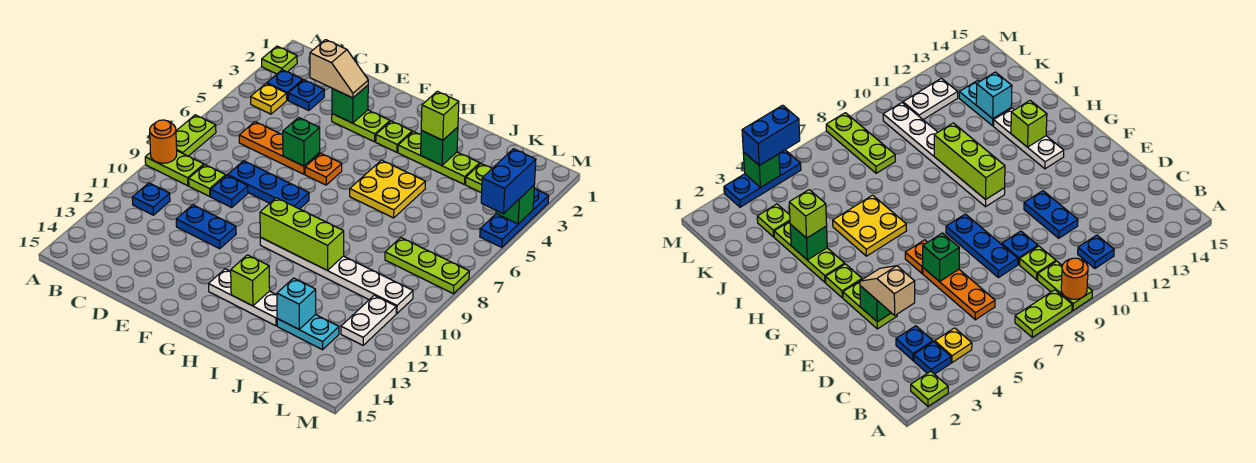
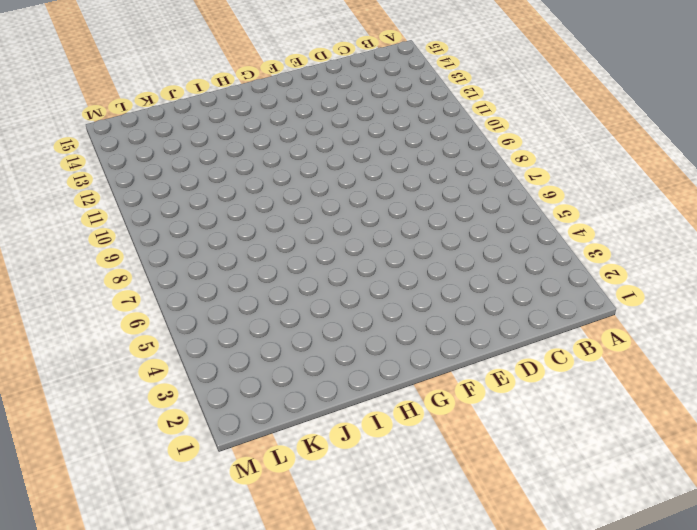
none -> lime plate A2 level 1
none -> lime plate A7:A8 level 1
none -> lime plate A9:B9 level 1
none -> blue plate B3 level 1

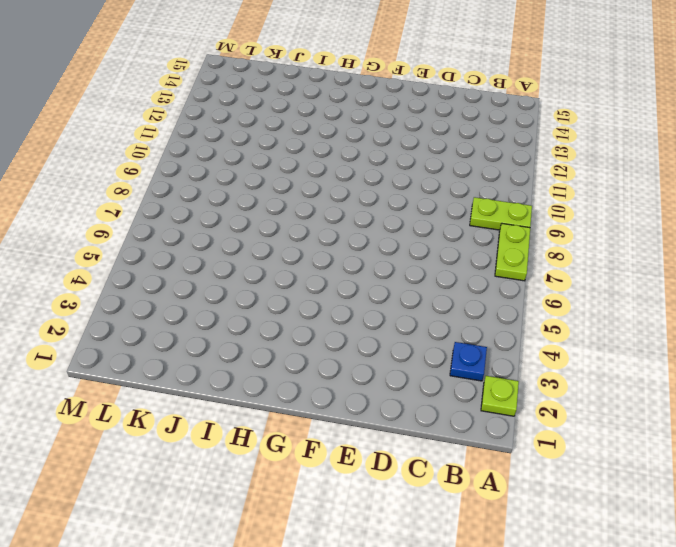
none -> yellow plate B4 level 1
none -> blue plate B11 level 1
none -> blue plate C3 level 1
none -> orange plate C6:E6 level 1

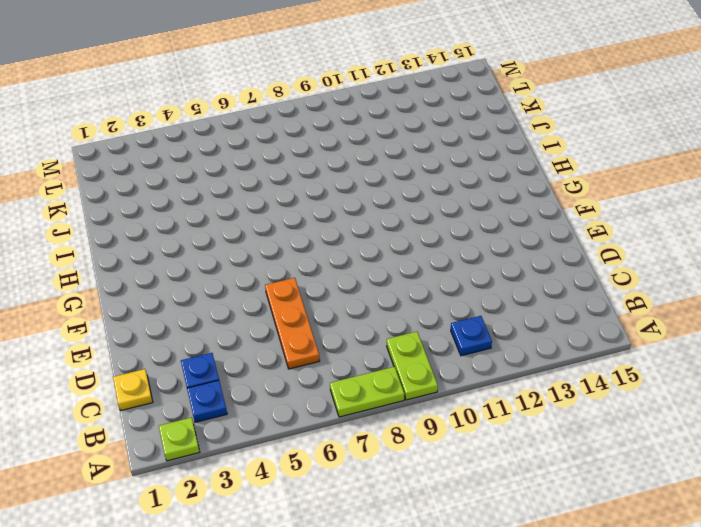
yellow plate C1 level 1 -> yellow plate B4 level 1
none -> lime plate C9 level 1
none -> blue plate D8:F8 level 1
none -> blue plate D9 level 1
none -> blue plate D11:E11 level 1

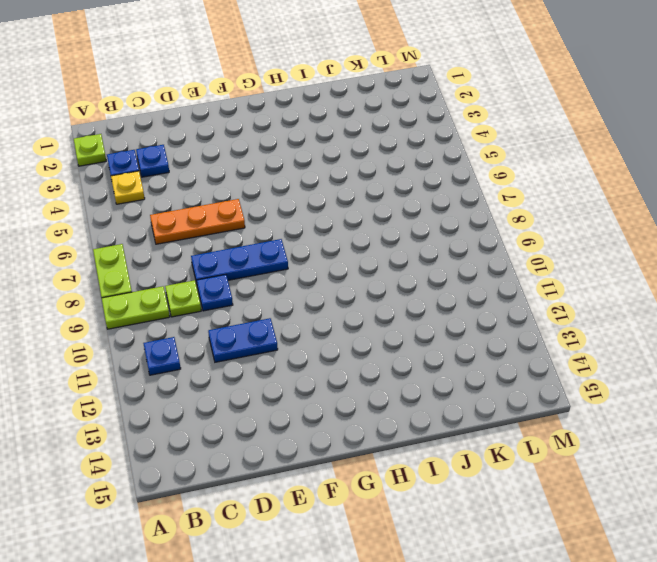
none -> lime plate E3:F3 level 1
none -> orange plate F6 level 1
none -> lime plate G3 level 1
none -> white plate G10:L10 level 1

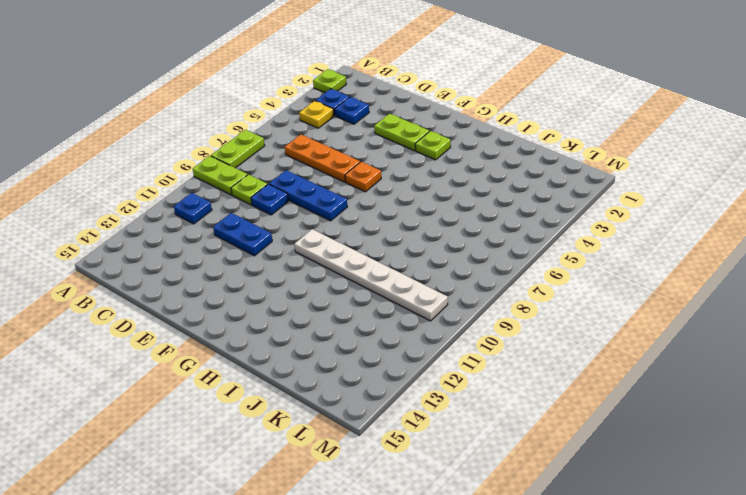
none -> white plate G13:I13 level 1
none -> lime plate H3:J3 level 1
none -> yellow plate H5:I6 level 1
none -> cyan plate J13:K13 level 1

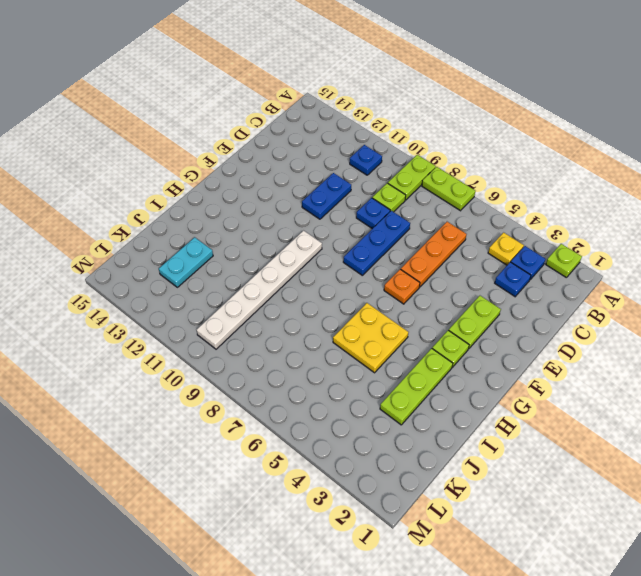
none -> white plate G13:I13 level 1
none -> lime plate K3 level 1
none -> lime plate K8:M8 level 1
none -> white plate L11:L12 level 1

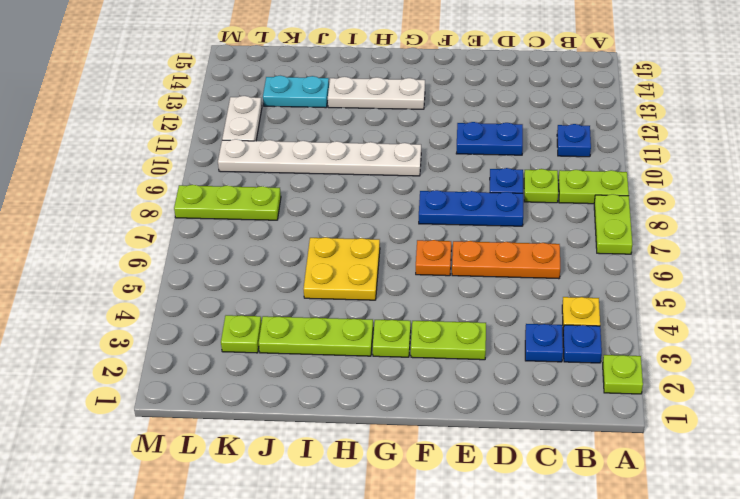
none -> blue plate M3:M5 level 1
none -> orange round brick A9 level 2
none -> green brick E3 level 2
none -> green brick E6 level 2

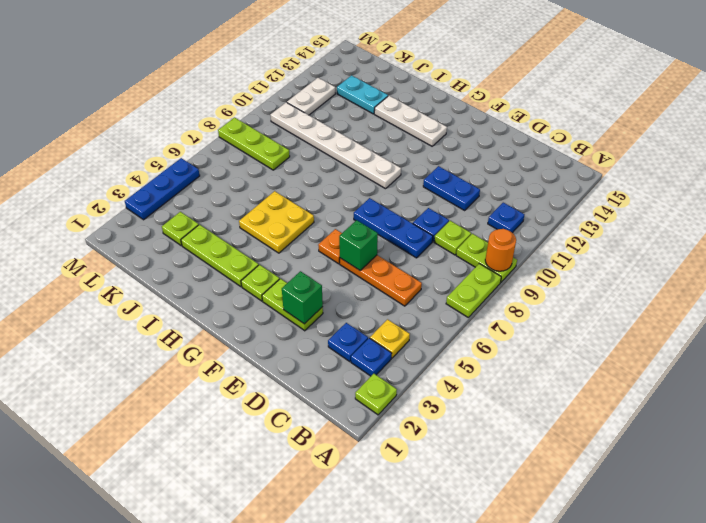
none -> lime brick G10:I10 level 2
none -> lime brick H13 level 2
none -> green brick I3 level 2
none -> cyan brick J13 level 2

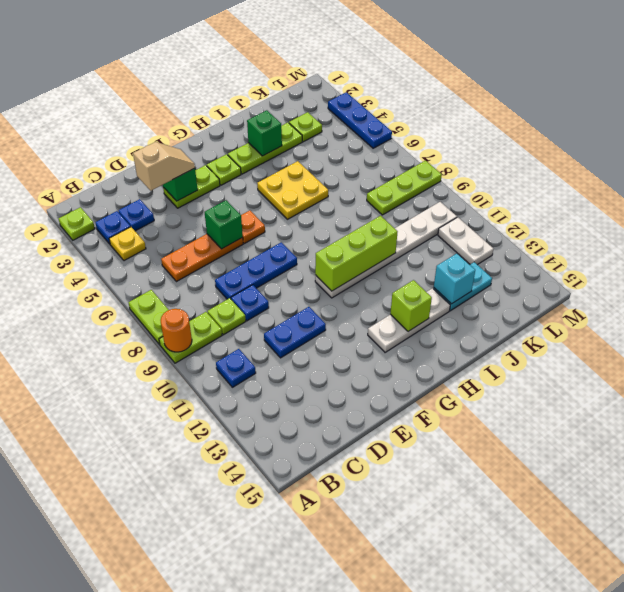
none -> green brick M4 level 2
none -> lime brick I3 level 3
none -> blue brick M4:M5 level 3

